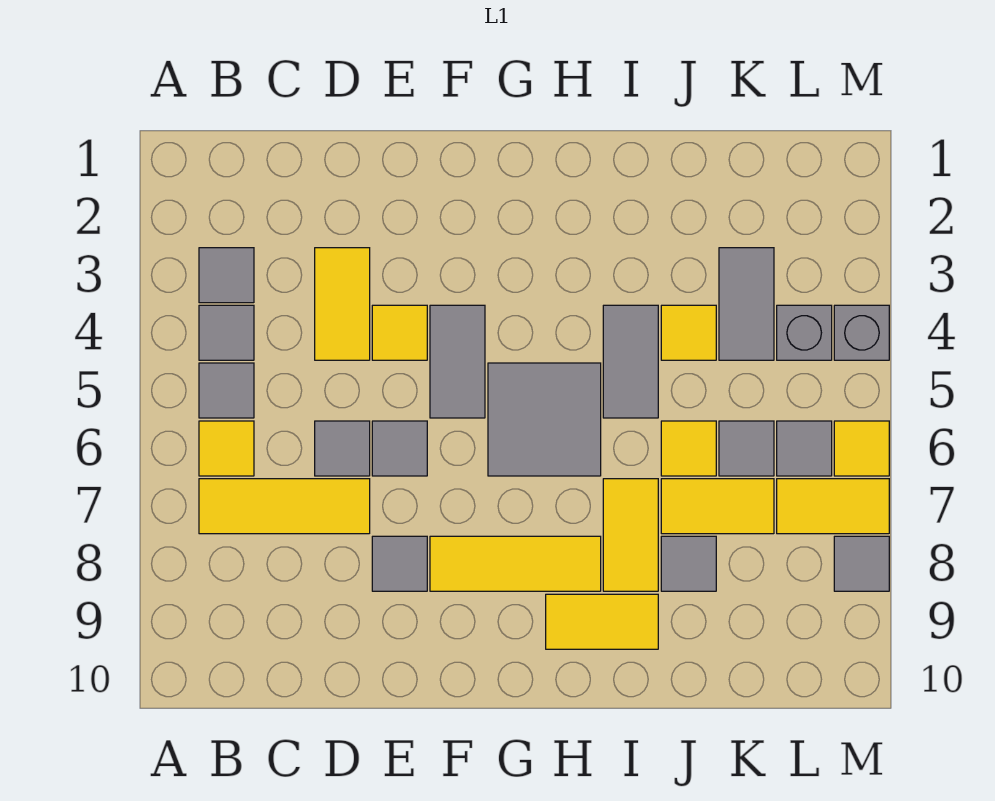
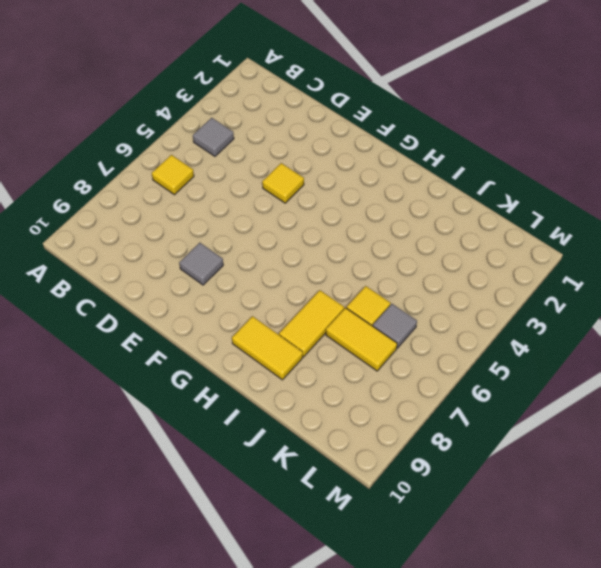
none -> grey tile B3 level 1
none -> grey tile B5 level 1
none -> yellow tile B7:D7 level 1

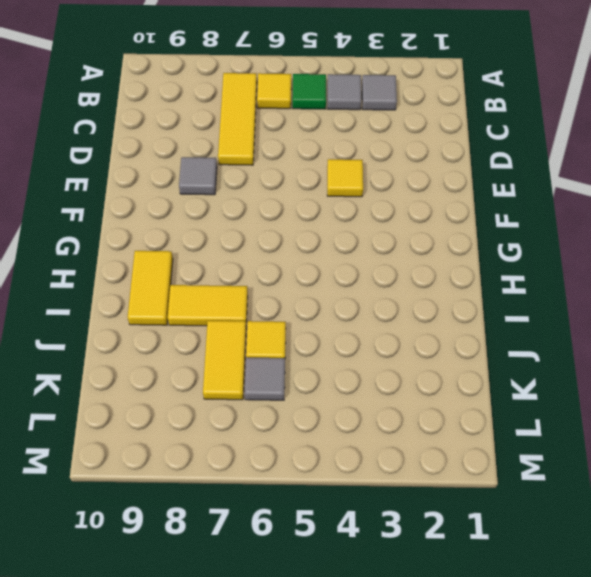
green tile B5 level 1 -> grey tile B5 level 1
none -> yellow tile D3:D4 level 1
none -> grey tile D6 level 1
none -> grey tile E6 level 1

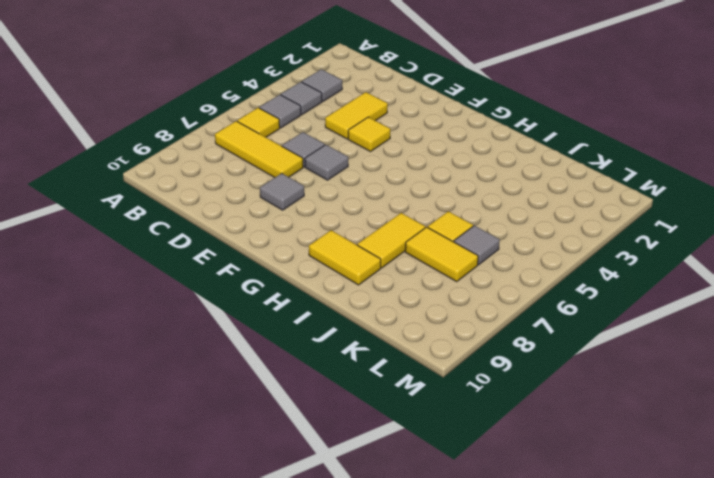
none -> grey tile F4:F5 level 1
none -> yellow tile F8:H8 level 1
none -> grey tile G5:H6 level 1

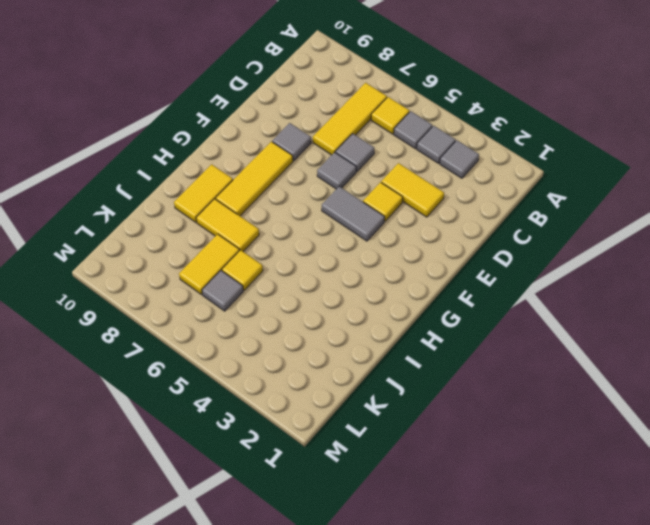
none -> grey tile G5:H6 level 1
none -> grey tile I4:I5 level 1
none -> yellow tile J4 level 1

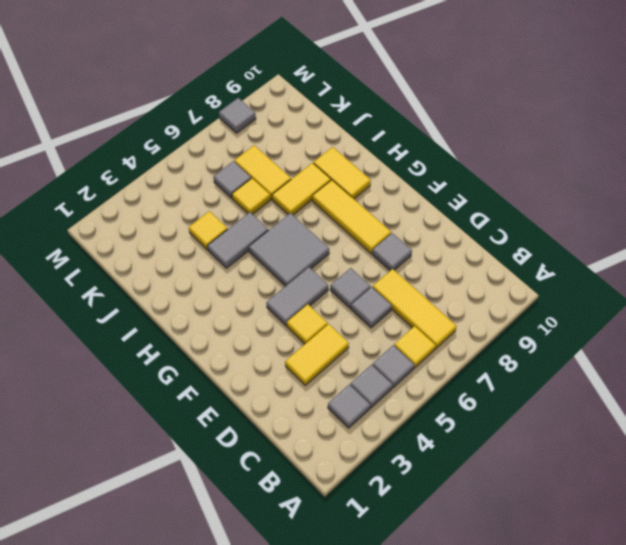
none -> grey tile J8 level 1
none -> grey tile K3:K4 level 1
none -> grey brick L4 level 1

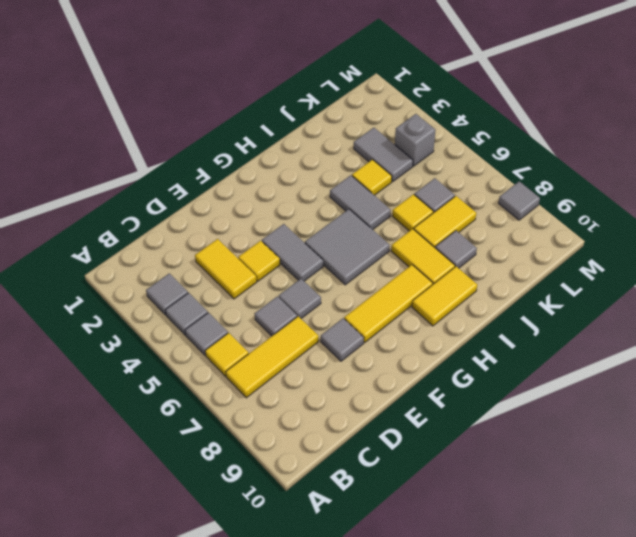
none -> grey tile L6 level 1
none -> yellow tile L7:M7 level 1
none -> grey brick M4 level 1

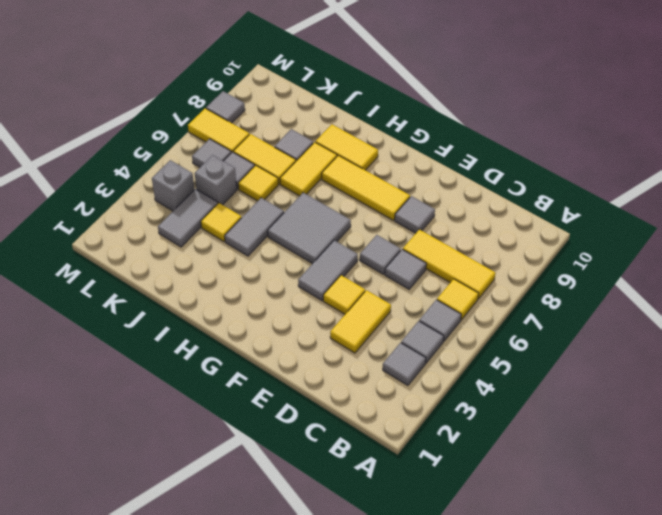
grey brick K5 level 1 -> grey brick M4 level 1
none -> yellow tile M6 level 1

